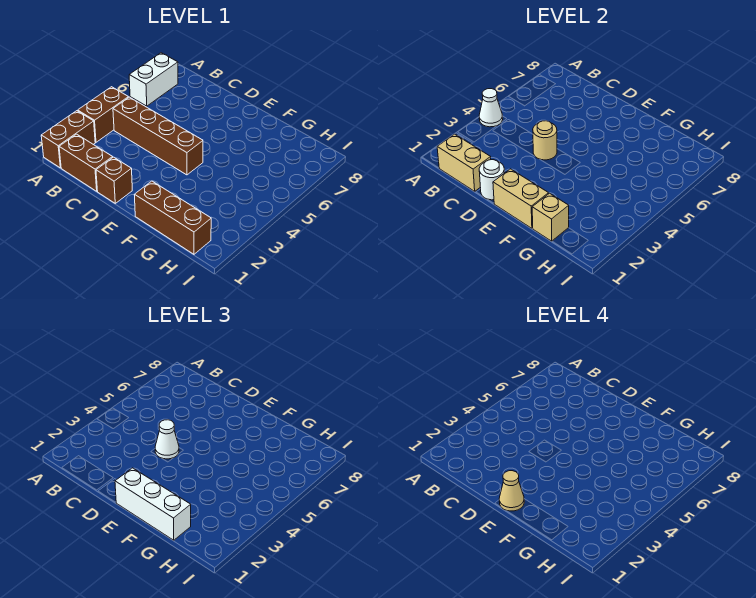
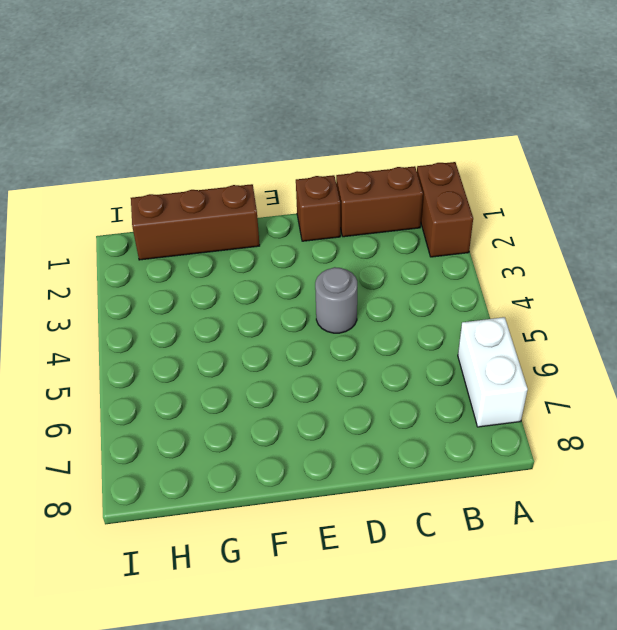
grey round brick D4 level 1 -> brown brick B4:E4 level 1
none -> brown brick A3:A4 level 1
none -> white cone A4 level 2
none -> tan brick B1:C1 level 2

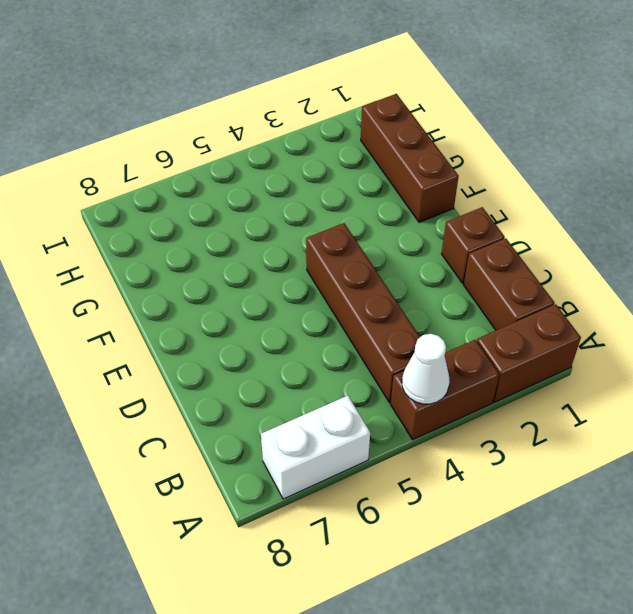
none -> tan brick B1:C1 level 2
none -> white round brick D1 level 2
none -> tan round brick D4 level 2

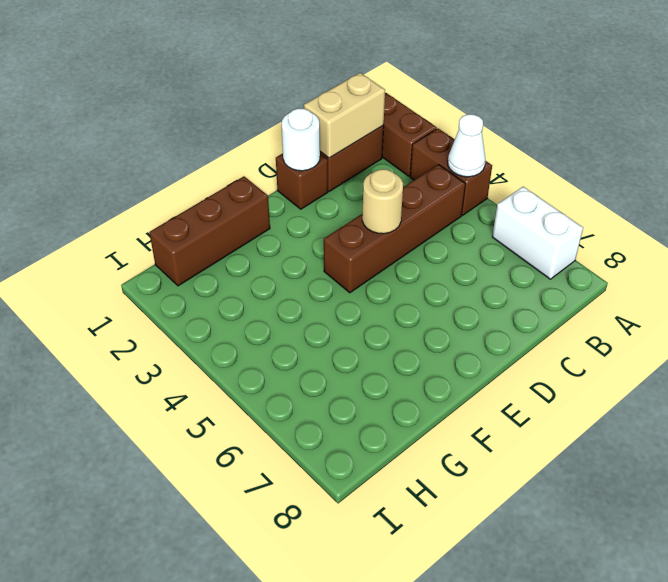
none -> tan brick E1:F1 level 2
none -> tan brick G1 level 2
none -> white cone D4 level 3

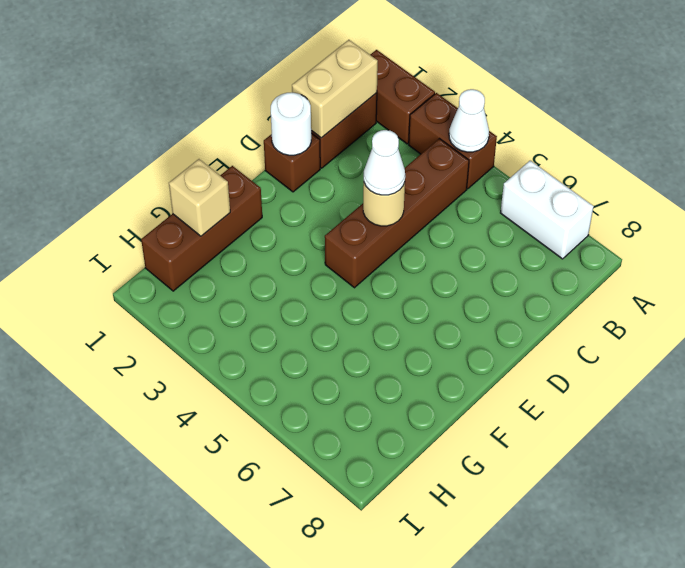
none -> tan brick E1:F1 level 2
none -> white brick E1:G1 level 3
none -> tan cone E1 level 4

